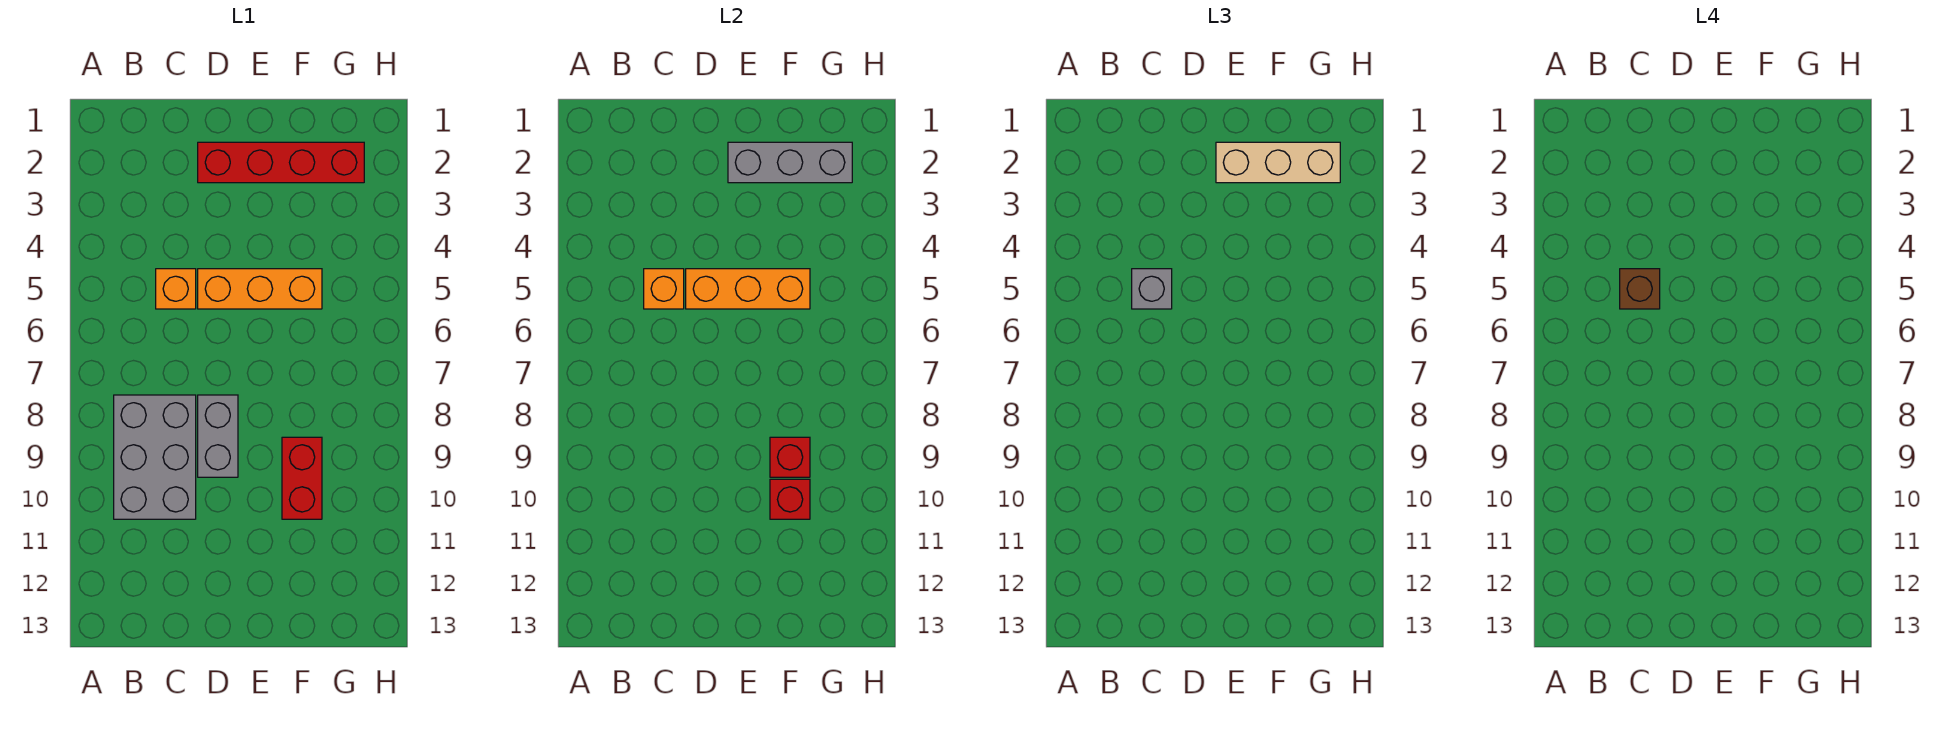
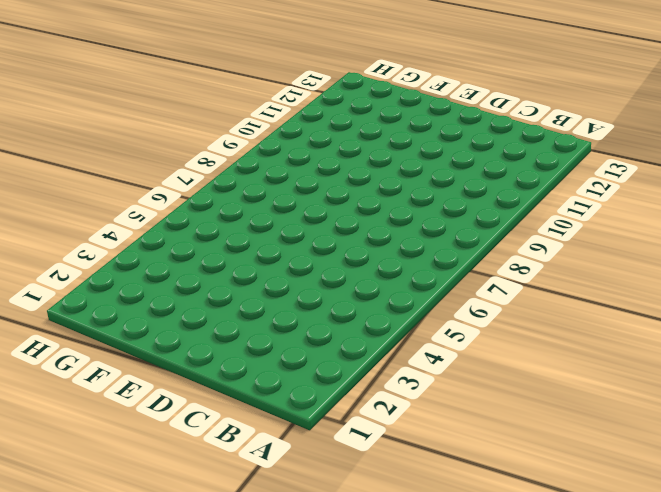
none -> grey brick B8:C10 level 1
none -> orange brick C5 level 1
none -> red brick D2:G2 level 1

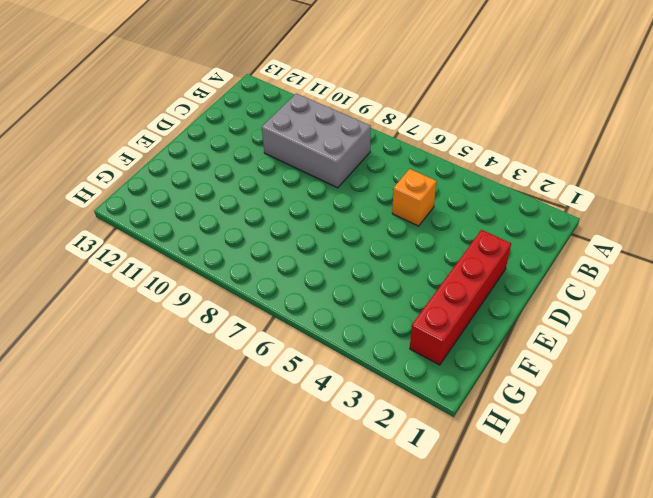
none -> orange brick D5:F5 level 1
none -> grey brick D8:D9 level 1
none -> red brick F9:F10 level 1

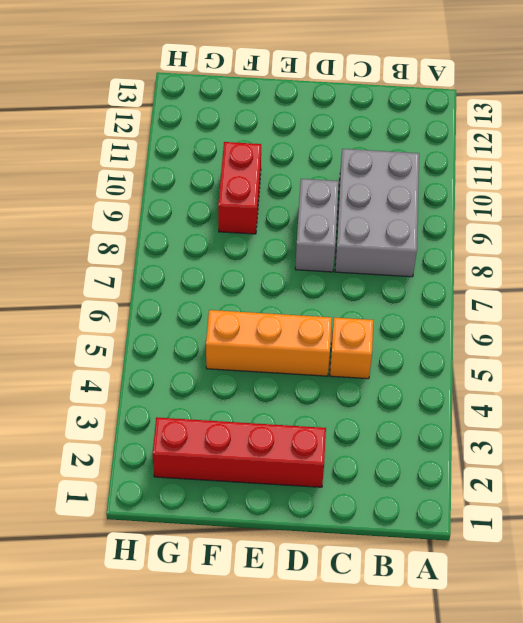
none -> orange brick C5 level 2
none -> orange brick D5:F5 level 2
none -> grey brick E2:G2 level 2

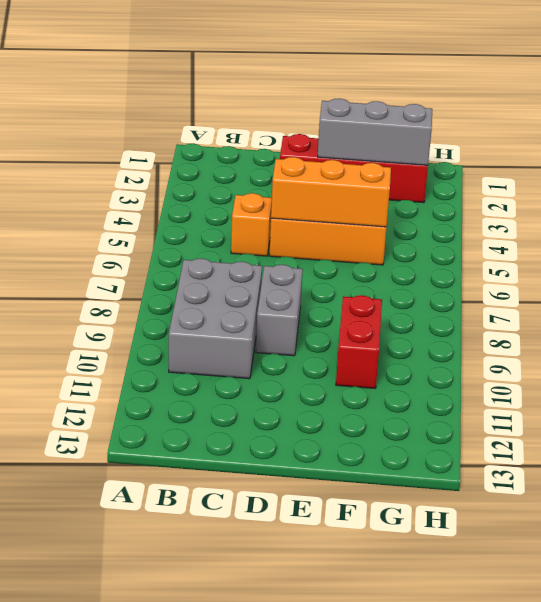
none -> orange brick C5 level 2
none -> red brick F9 level 2
none -> red brick F10 level 2

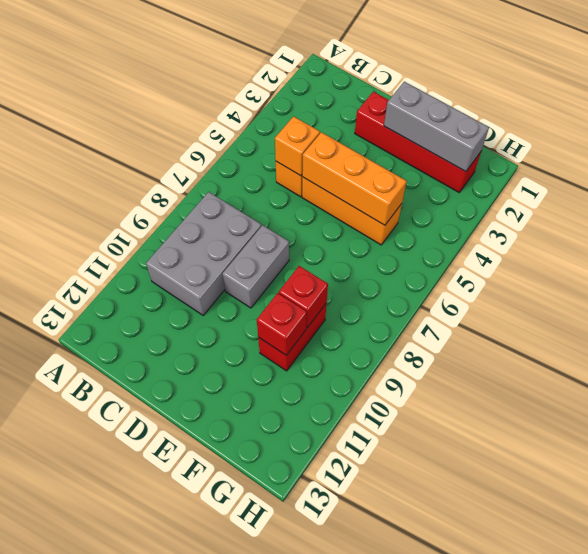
none -> grey brick C5 level 3
none -> tan brick E2:G2 level 3
none -> brown brick C5 level 4

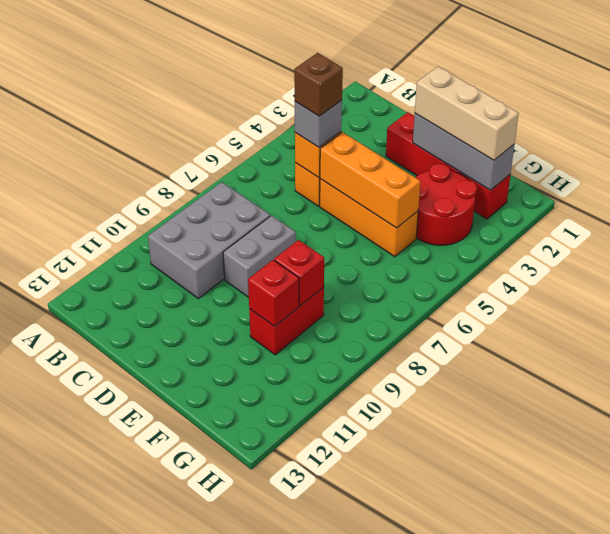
red round brick F3:G4 level 1 -> none

